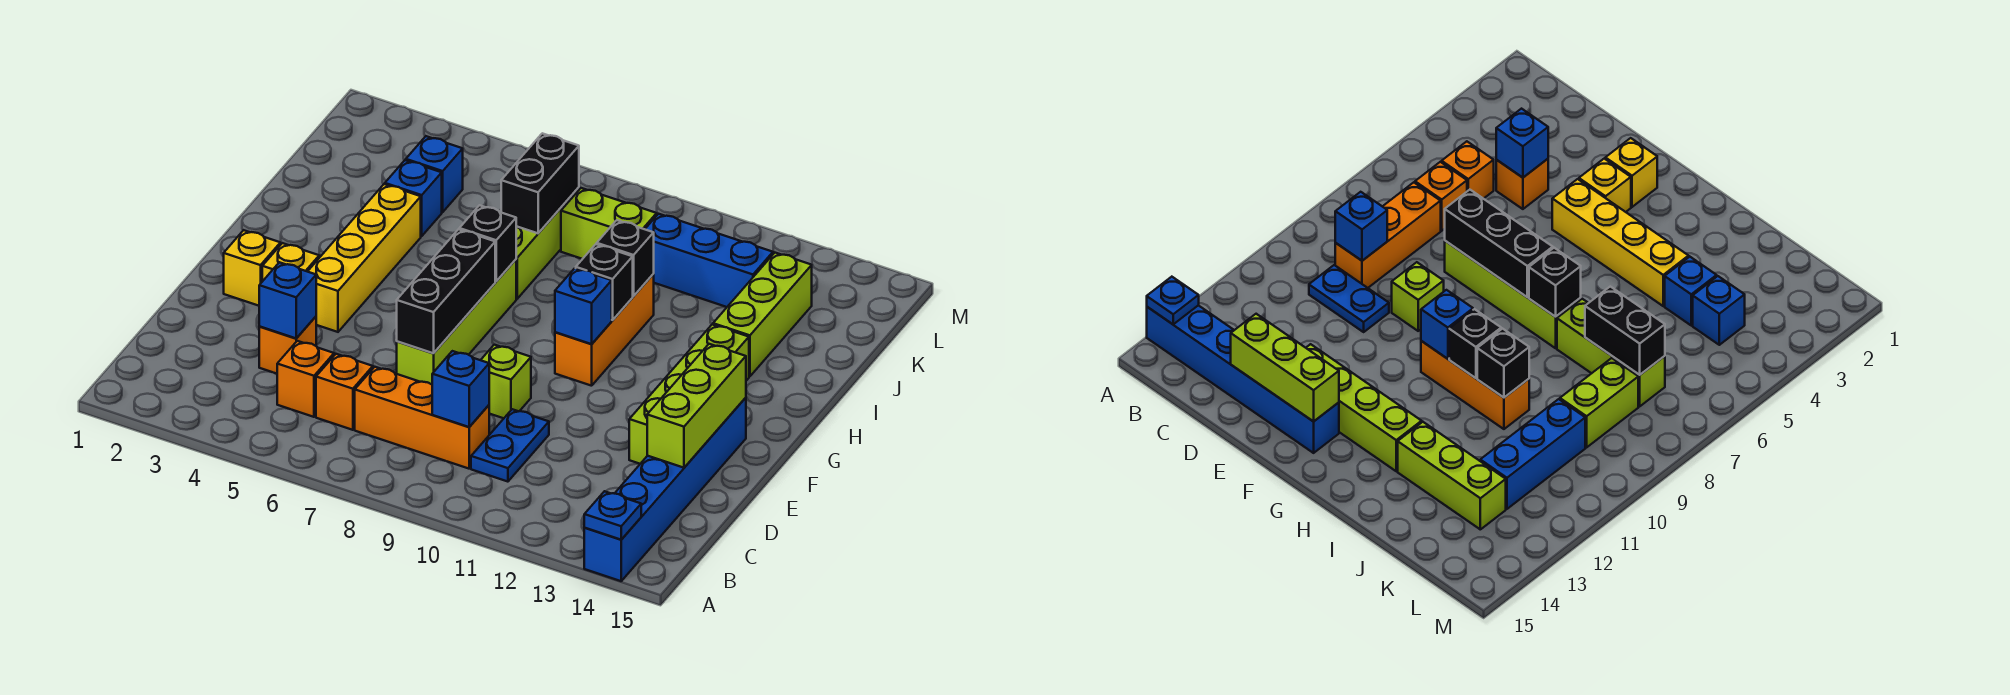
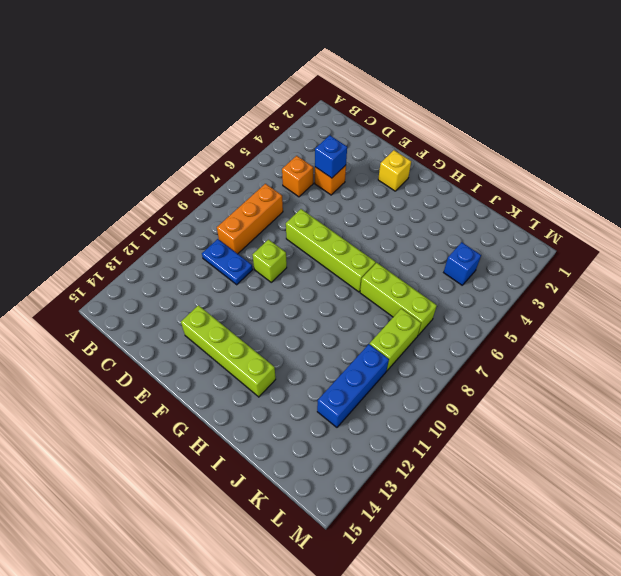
none -> blue brick A14:F14 level 1
none -> orange brick C6 level 1
none -> yellow brick F3 level 1

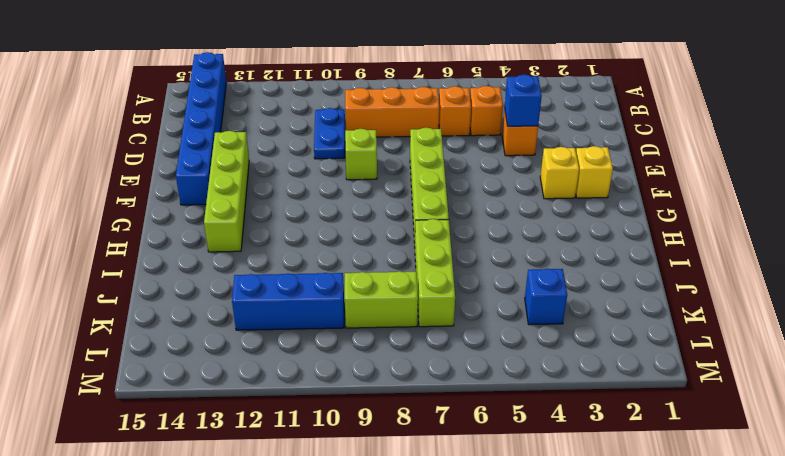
none -> yellow brick F4:I4 level 1
none -> orange brick G10:I10 level 1
none -> lime brick I13:K13 level 1

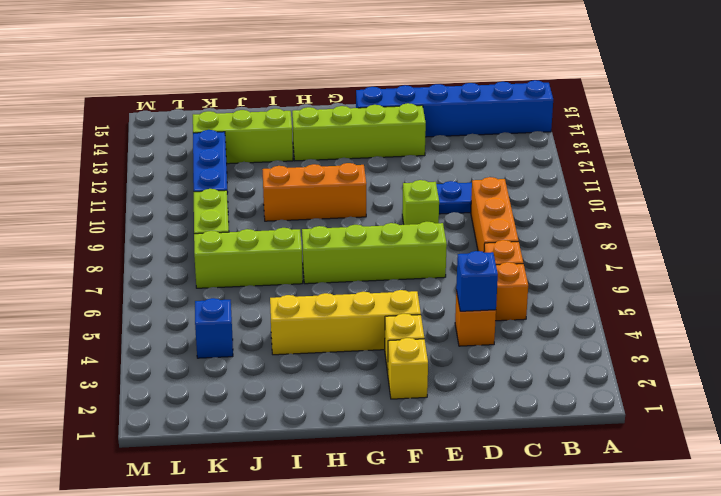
none -> blue brick J4 level 1
none -> blue plate A14 level 2
none -> blue brick C9 level 2

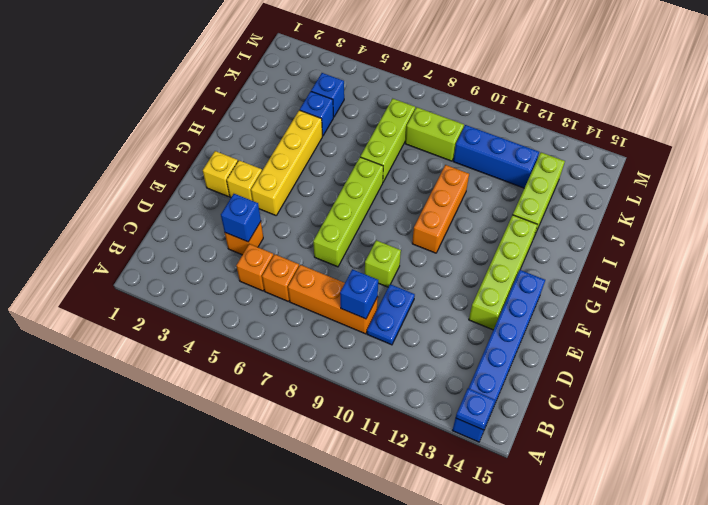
none -> lime brick D14:F14 level 2
none -> black brick E7:G7 level 2
none -> blue brick G10 level 2

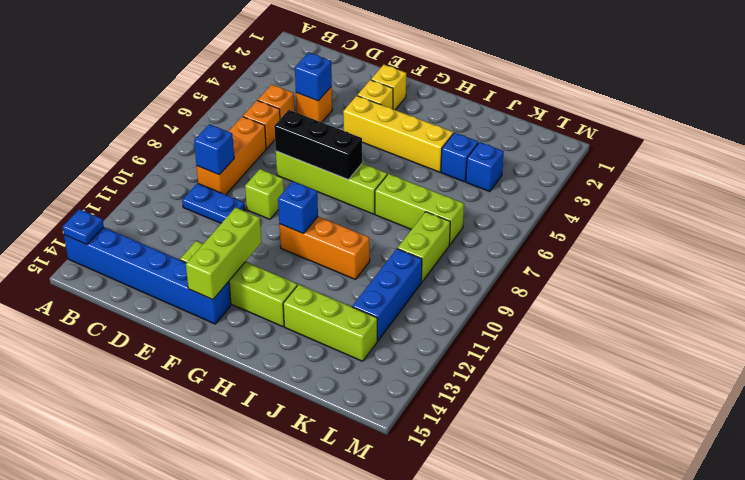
lime brick F12:F14 level 2 -> lime brick D14:F14 level 2
none -> black brick H7 level 2
none -> black brick H10 level 2
none -> black brick I10 level 2

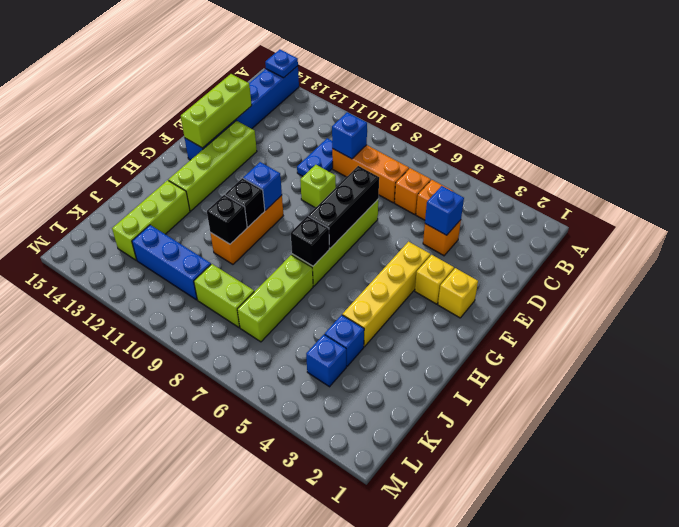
none -> black brick J7:K7 level 2

